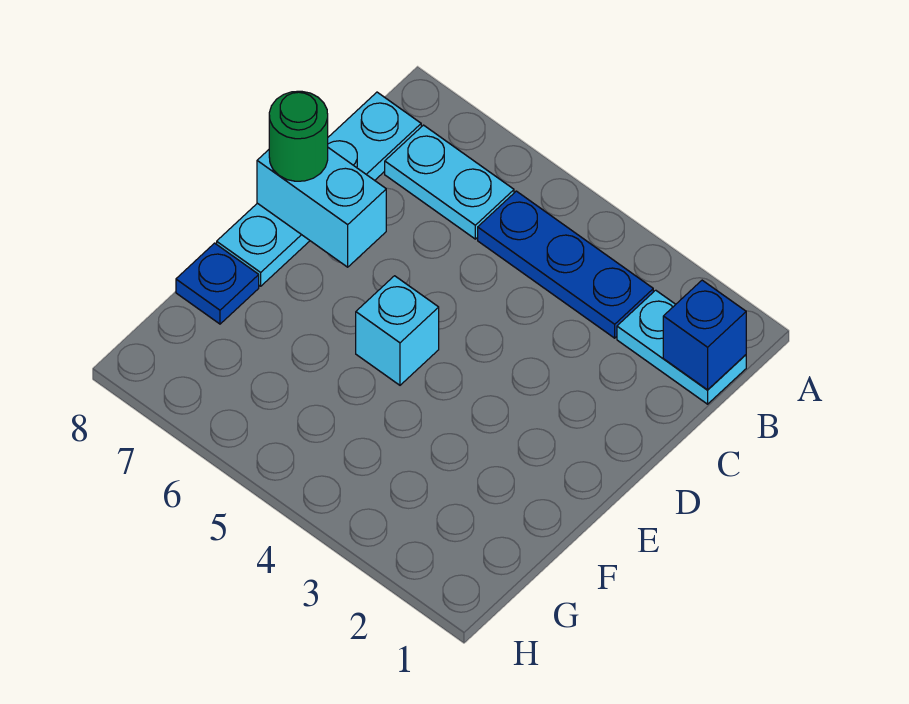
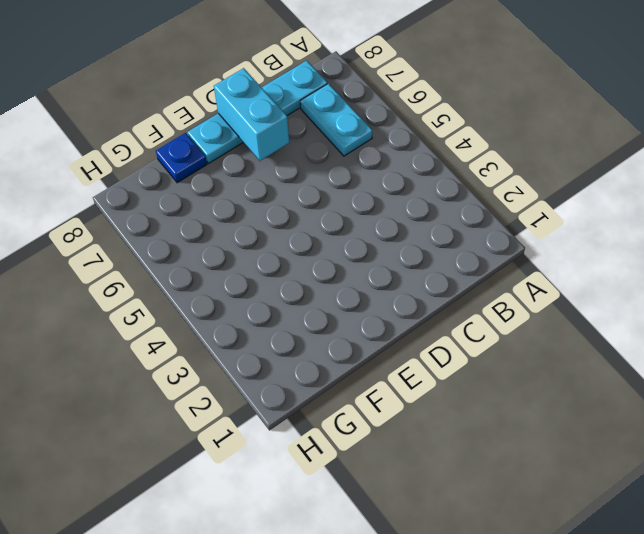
none -> cyan plate B1:B2 level 1
none -> blue plate B3:B5 level 1

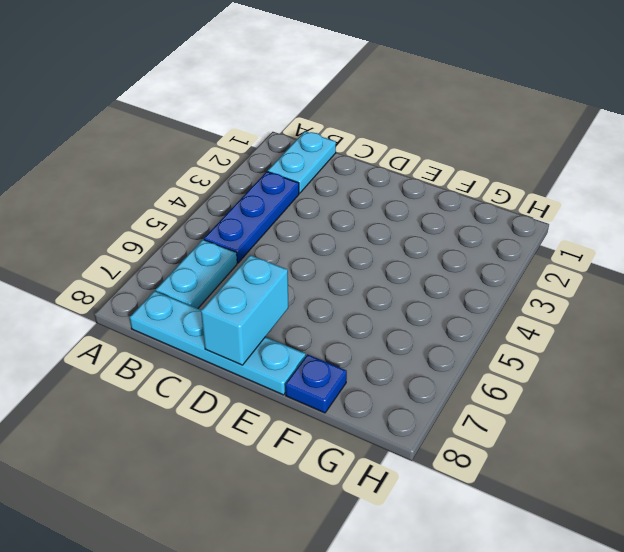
none -> cyan brick E5 level 1
none -> blue brick B1 level 2

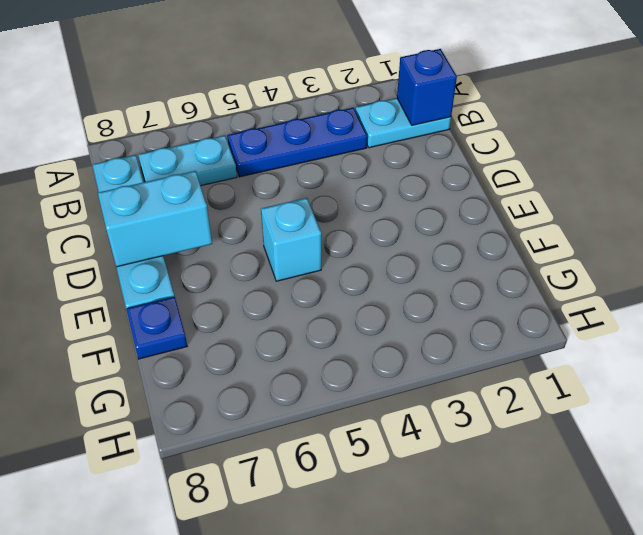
none -> green round brick D8 level 3

